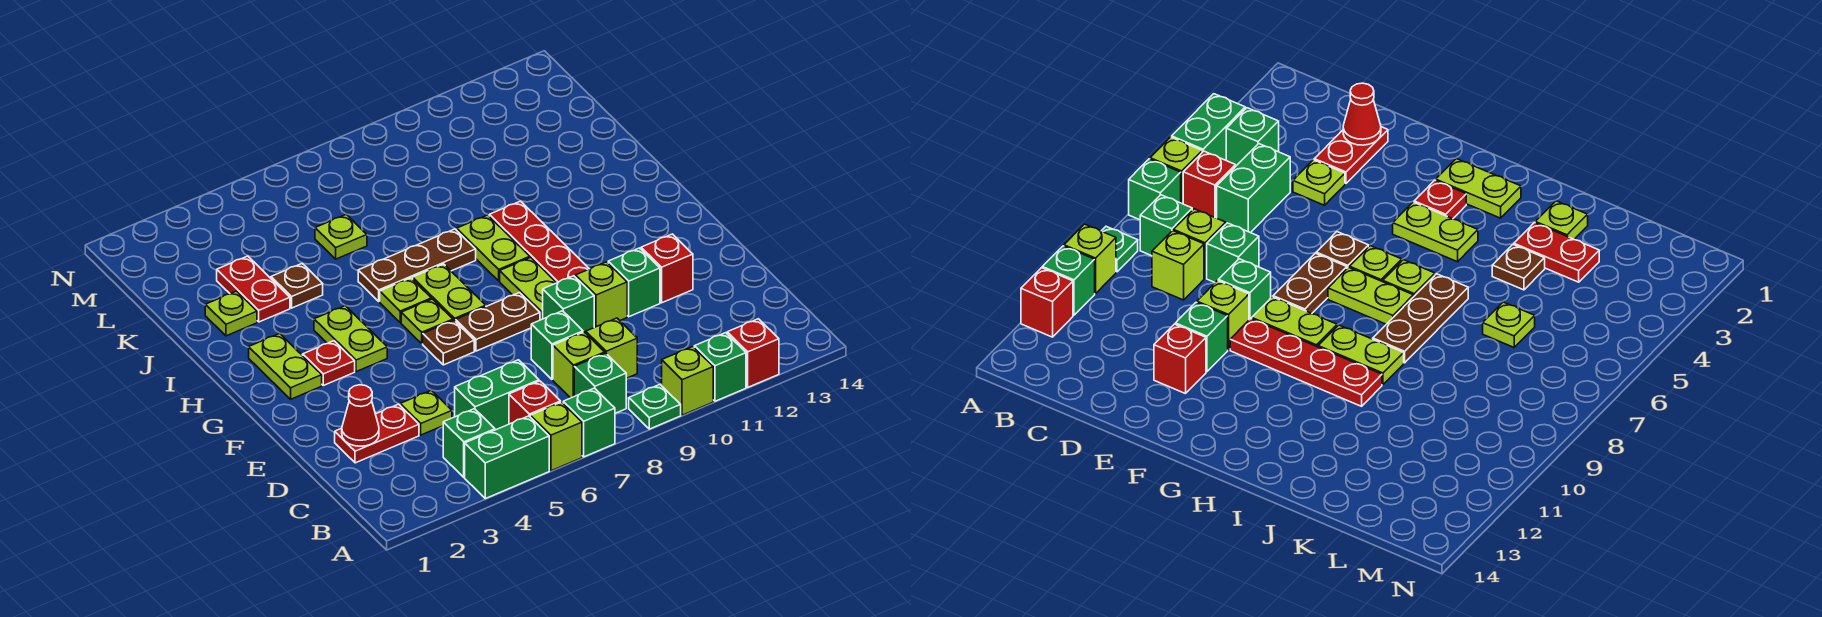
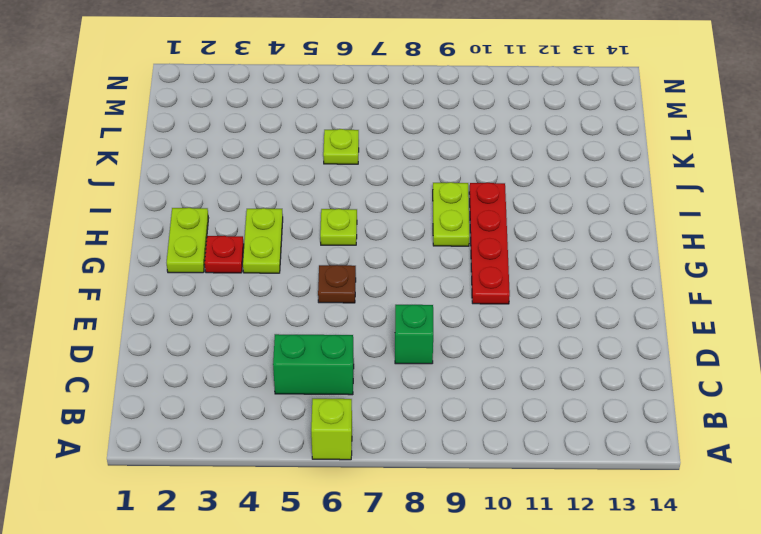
none -> green brick A4:A5 level 1
none -> green brick A7 level 1
none -> green plate A9 level 1
none -> lime brick A10 level 1

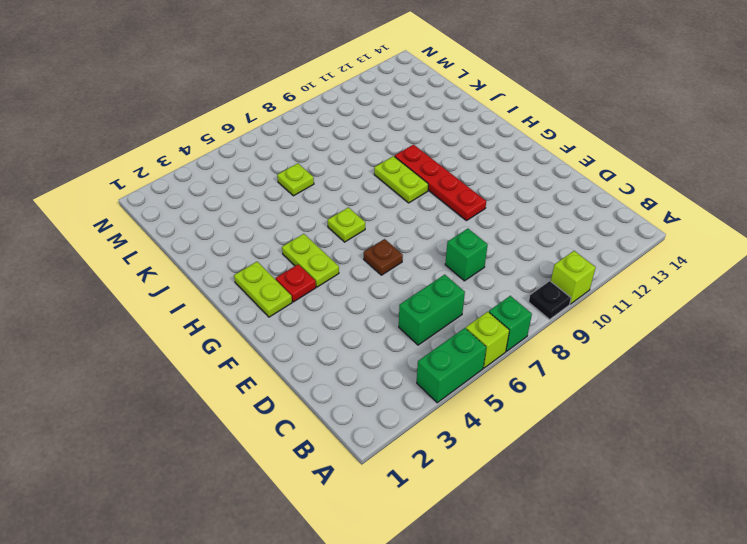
black plate A9 level 1 -> green plate A9 level 1
none -> green brick A11 level 1
none -> red brick A12 level 1
none -> green brick B4 level 1
none -> red brick B6 level 1

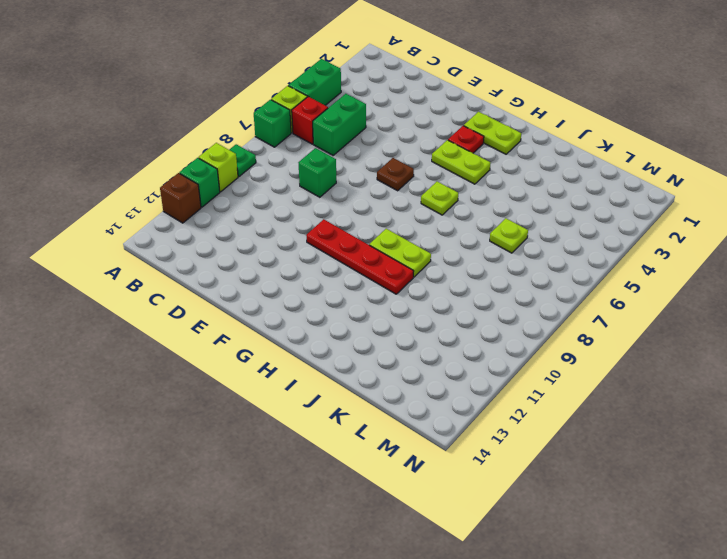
brown brick A12 level 1 -> red brick A12 level 1
none -> green brick B4 level 1
none -> green brick B8 level 1
none -> lime brick C8 level 1
none -> lime brick C9 level 1

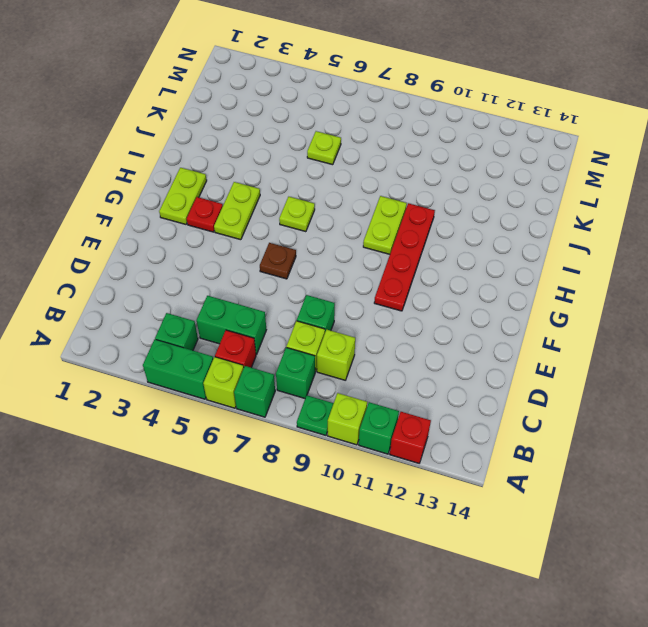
none -> red plate D2:D3 level 1
none -> lime plate D4 level 1
none -> green brick E9 level 1
none -> lime brick E10 level 1

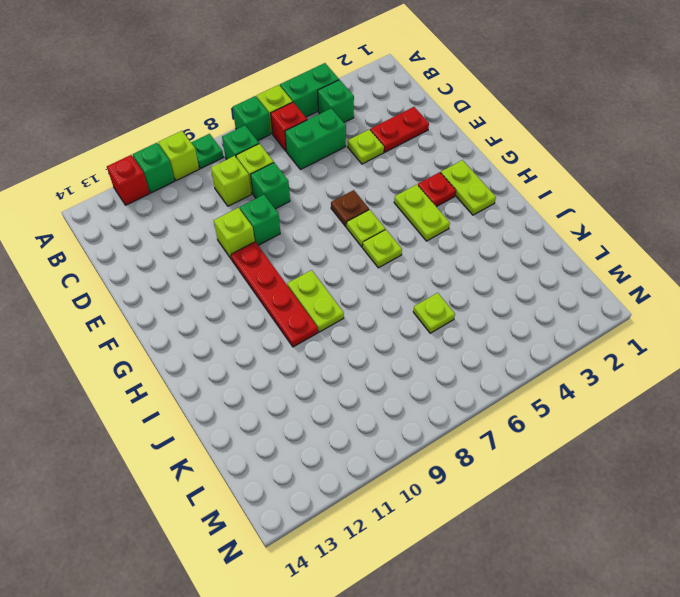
none -> green brick E11 level 1
none -> red brick E12 level 1
none -> brown plate F7:F8 level 1
none -> lime plate F9:G9 level 1

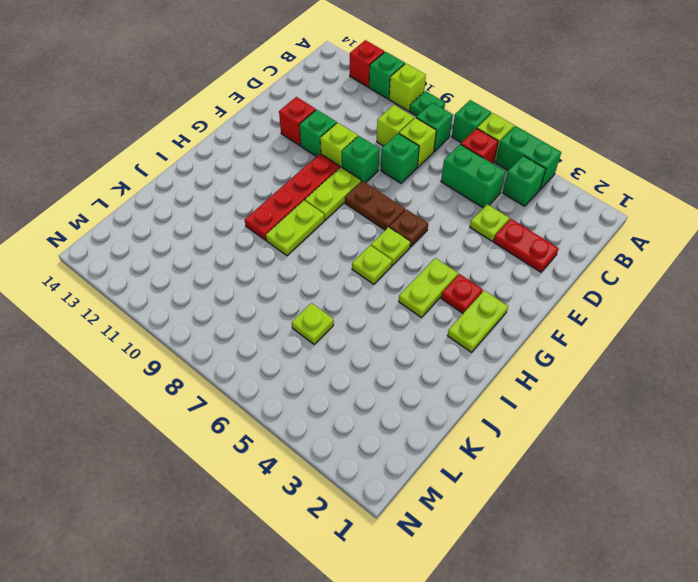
none -> lime plate G7:H7 level 1
none -> brown plate I6:I8 level 1
none -> lime plate J2 level 1
none -> red plate J3:K3 level 1

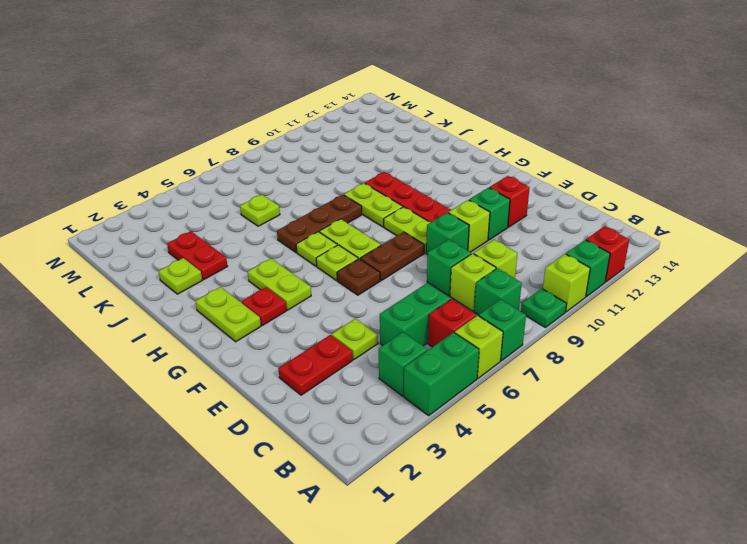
none -> brown plate J4 level 1
none -> red cone D2 level 2

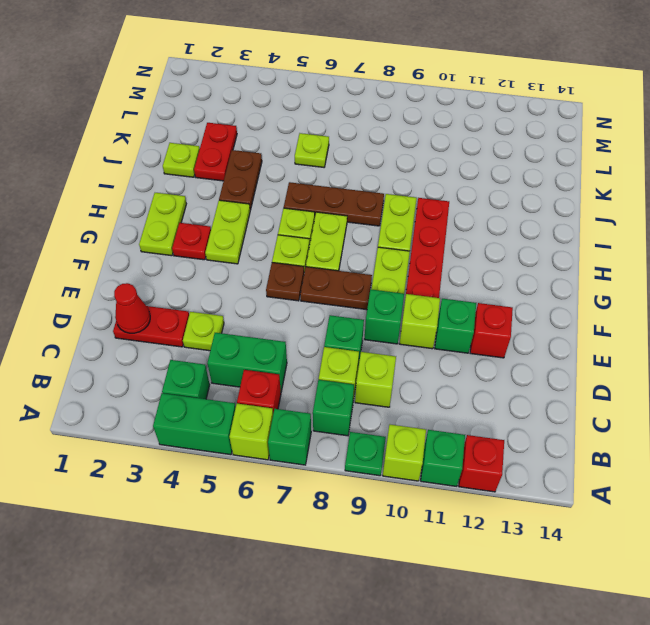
brown plate I4:J4 level 1 -> brown plate J4 level 1

